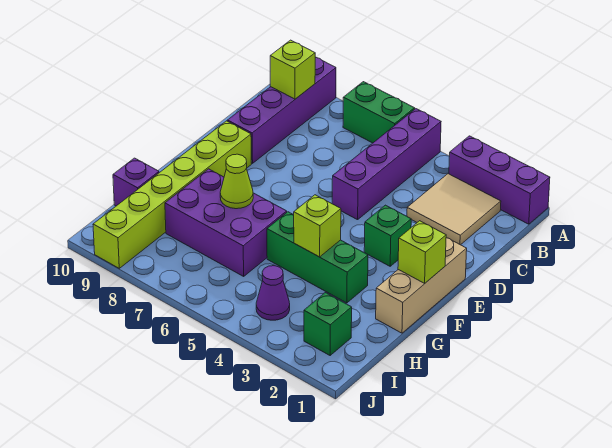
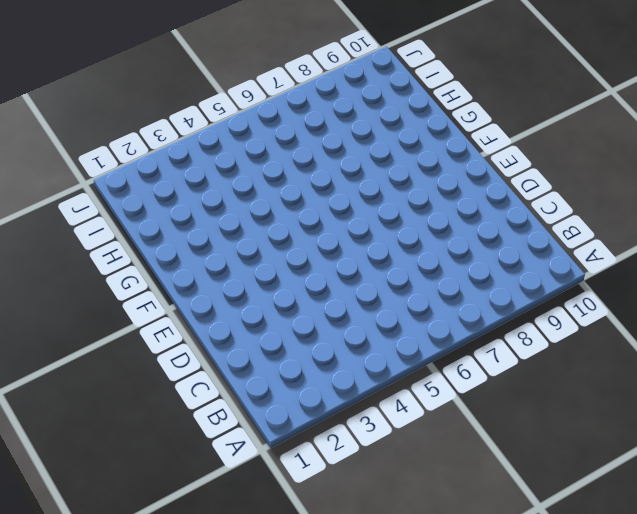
none -> purple brick A1:A3 level 1
none -> purple brick A5:D5 level 1
none -> green brick A6:A7 level 1

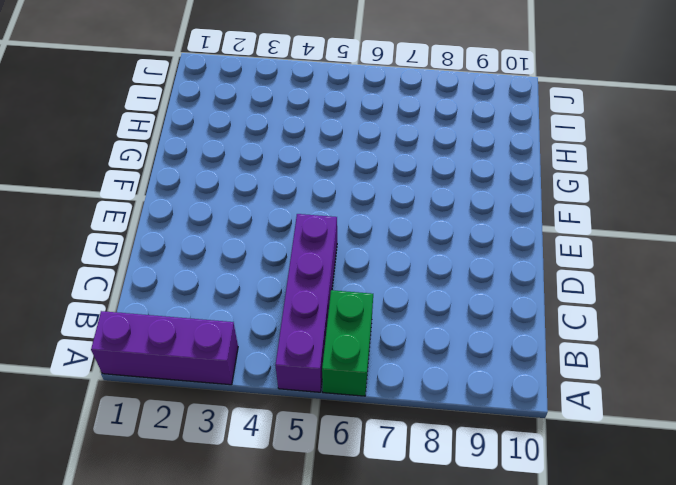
green brick A6:B6 level 1 -> green brick A6:A7 level 1
none -> purple brick A9:D9 level 1
none -> tan tile B2:C3 level 1
none -> tan brick E1:G1 level 1

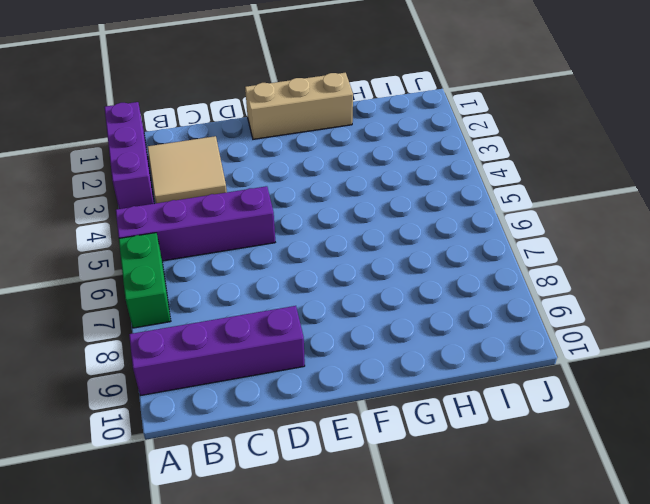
none -> green brick E3 level 1
none -> lime brick E9:J9 level 1
none -> green brick G3:G5 level 1

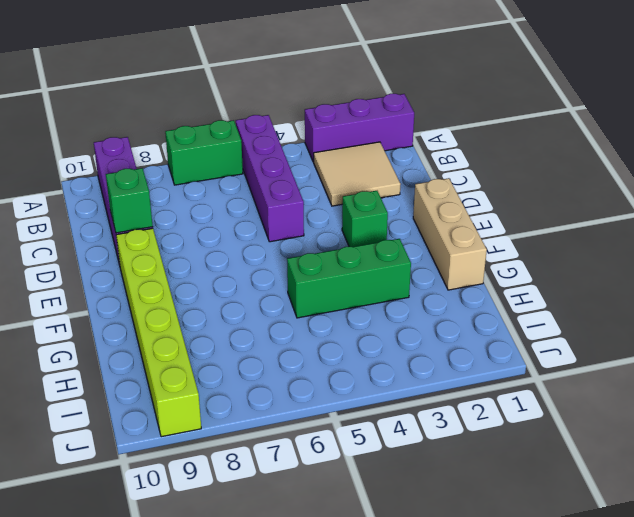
green brick D9 level 2 -> green brick I2 level 1
none -> purple brick G6:H8 level 1
none -> purple brick H10 level 1
none -> purple cone I4 level 1

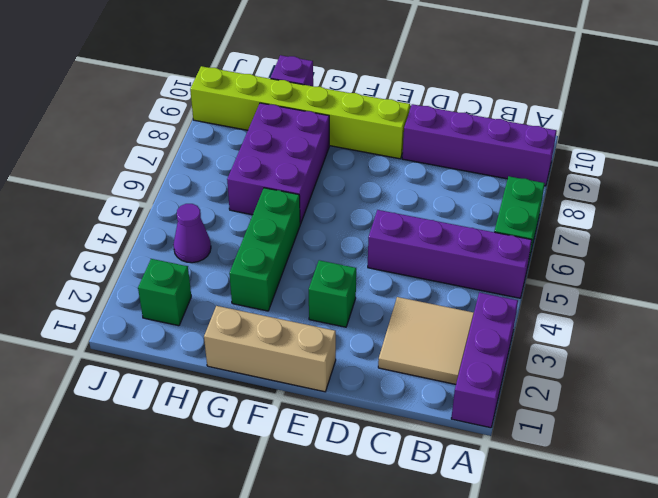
none -> lime brick B9 level 2
none -> lime brick F1 level 2
none -> lime brick G4 level 2

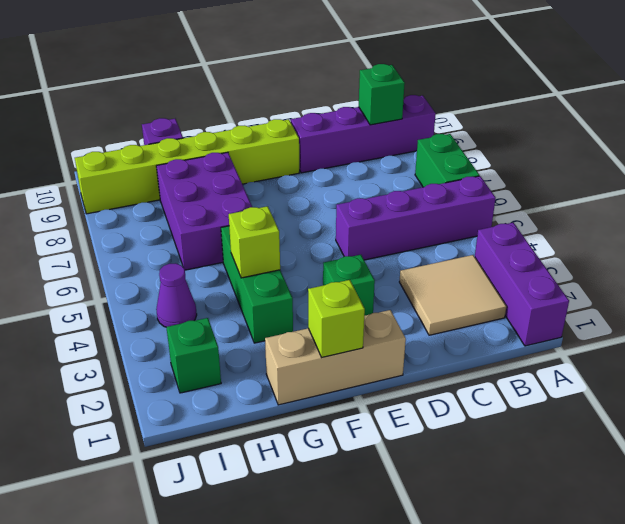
green brick B9 level 2 -> lime brick B9 level 2
none -> lime cone G7 level 2

